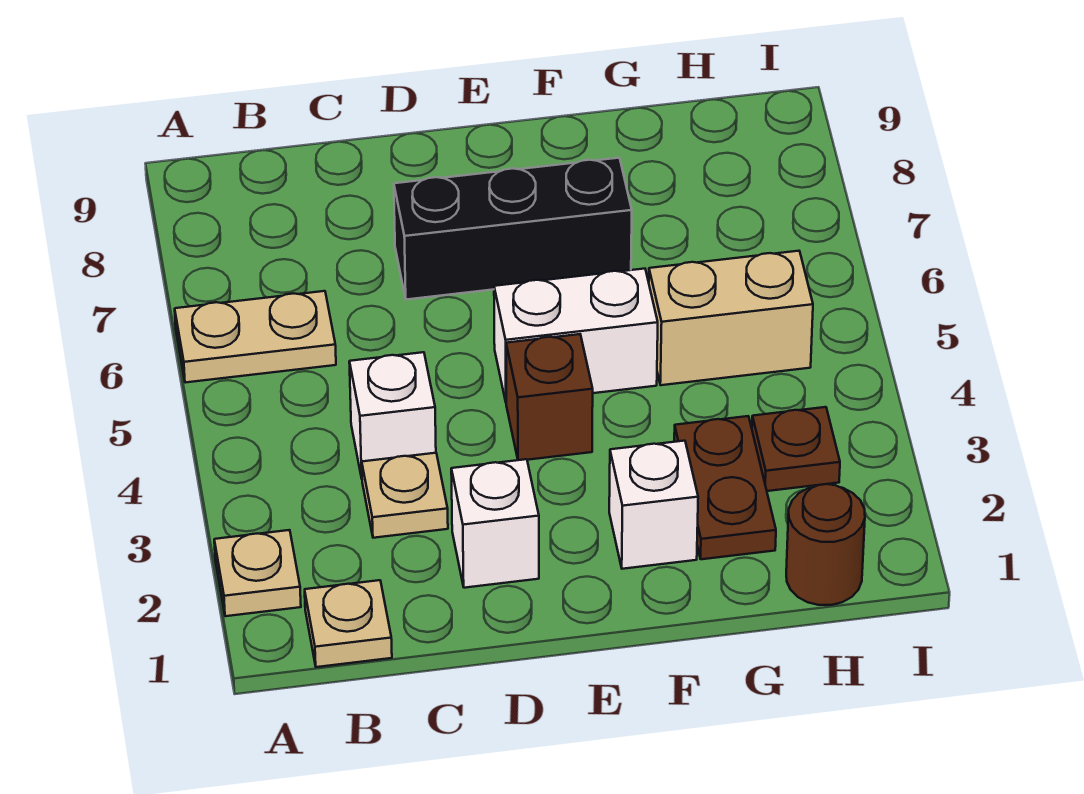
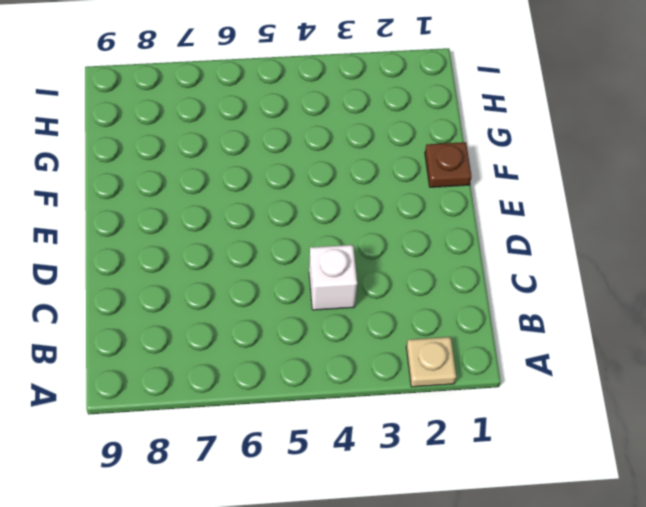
brown plate F1 level 1 -> brown plate H3 level 1
none -> tan plate A6:B6 level 1
none -> tan plate B1 level 1
none -> tan plate C3 level 1

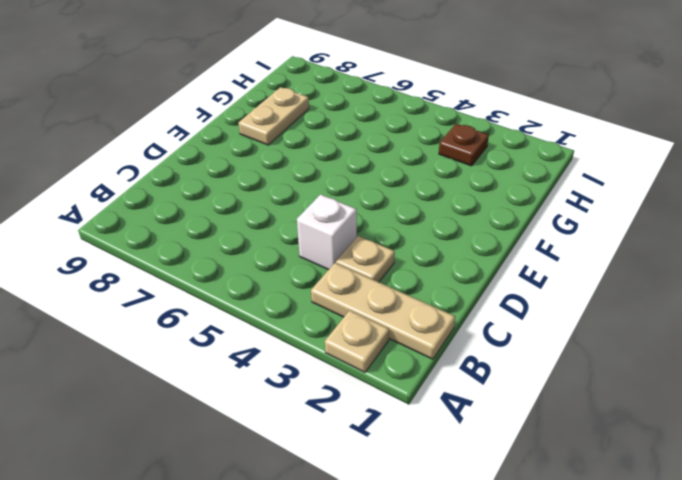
tan plate B1:B3 level 1 -> tan plate B1 level 1
tan plate F8:G8 level 1 -> tan plate A6:B6 level 1
none -> white brick D2 level 1
none -> black brick D7:F7 level 1
none -> brown brick E4 level 1

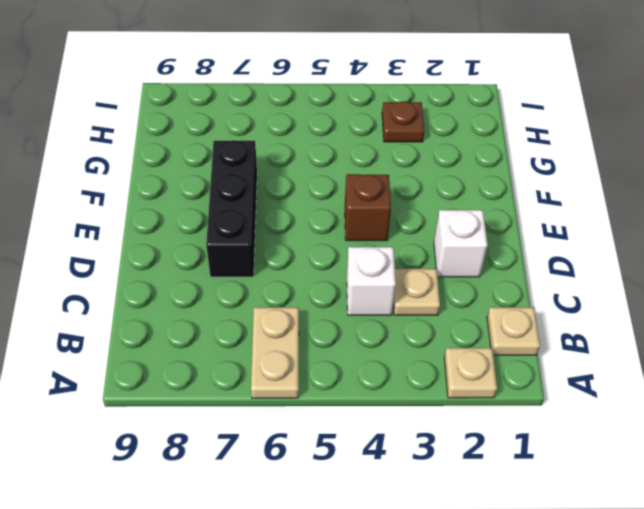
none -> white brick E5:F5 level 1
none -> white brick F2 level 1
none -> brown plate G2:G3 level 1

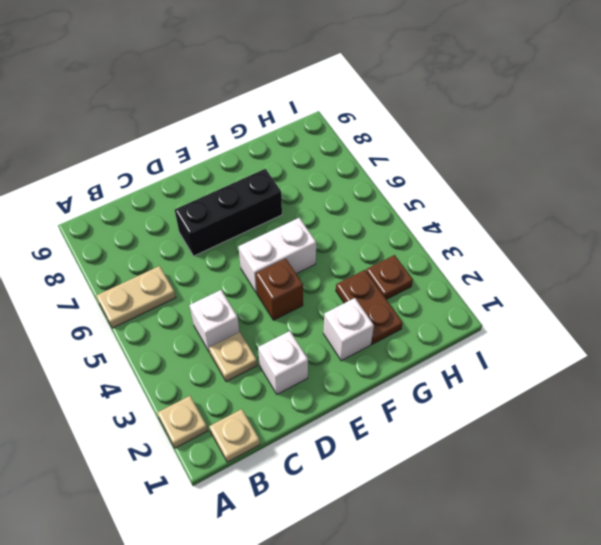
none -> tan brick G5:H5 level 1
none -> brown round brick H1 level 1

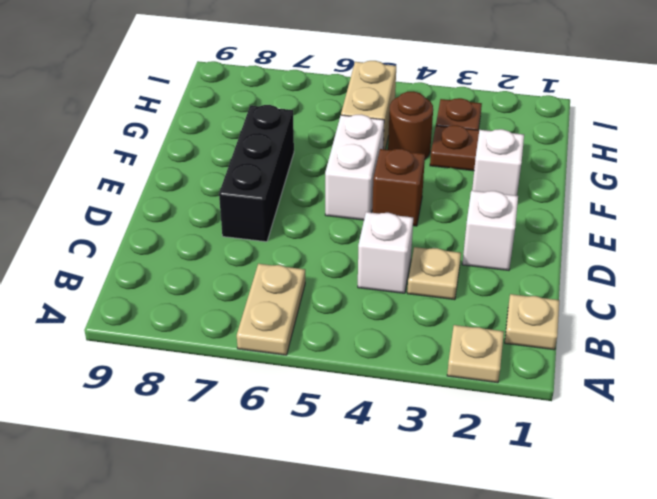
brown round brick G4 level 1 -> brown round brick H1 level 1

